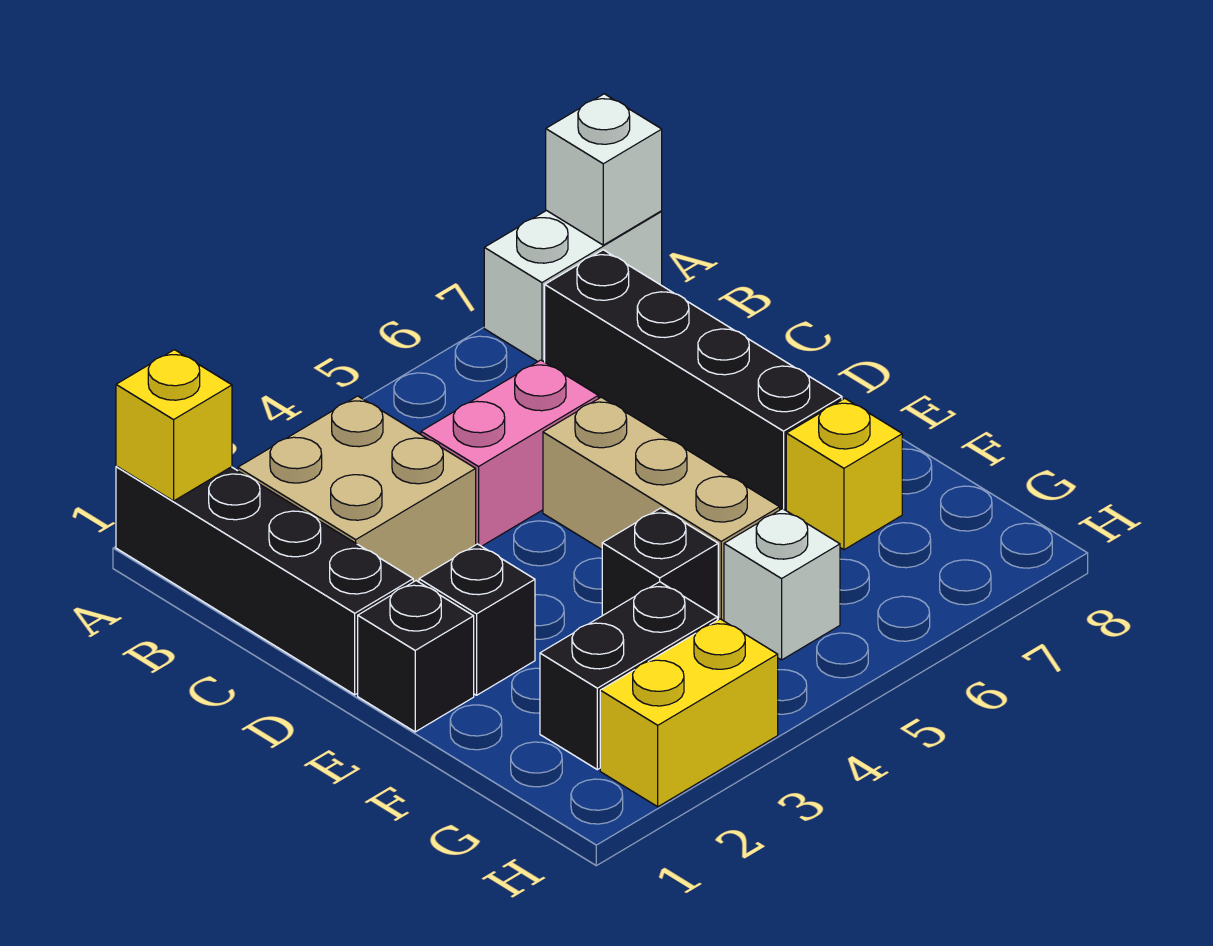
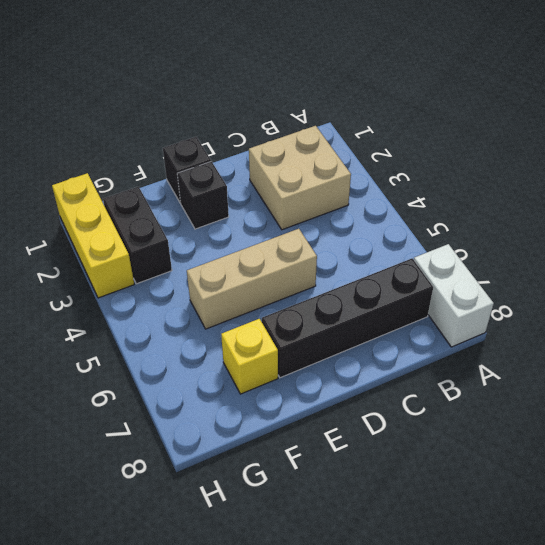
yellow brick H1:H3 level 1 -> yellow brick H2:H3 level 1
none -> black brick A1:D1 level 1
none -> pink brick C4:C5 level 1
none -> black brick F4 level 1

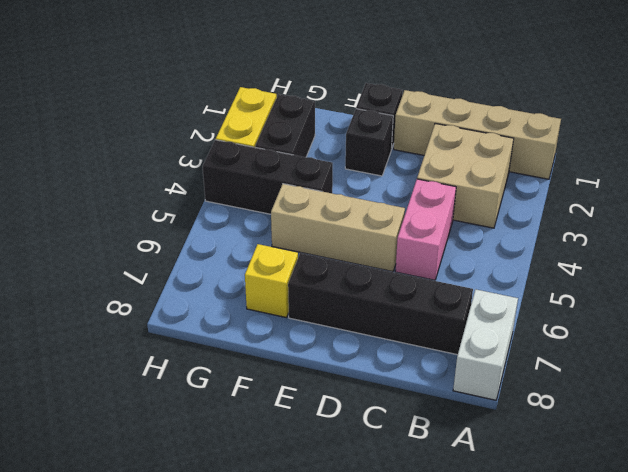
tan brick A1:D1 level 1 -> black brick A1:D1 level 1
black brick F4:H4 level 1 -> black brick F4 level 1
none -> white brick G5 level 1
none -> yellow brick A1 level 2
none -> white brick A8 level 2

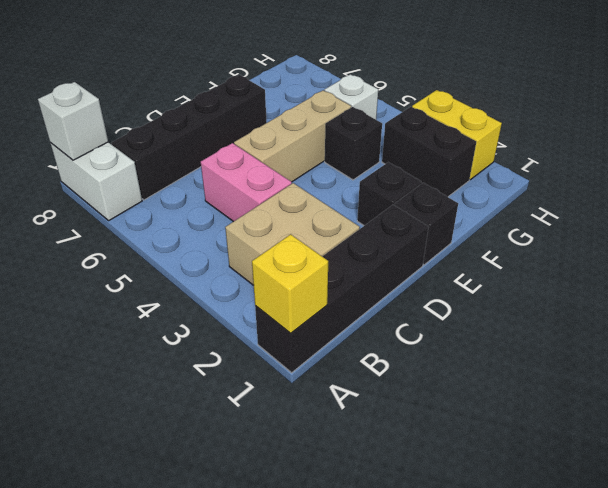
none -> yellow brick F7 level 1

